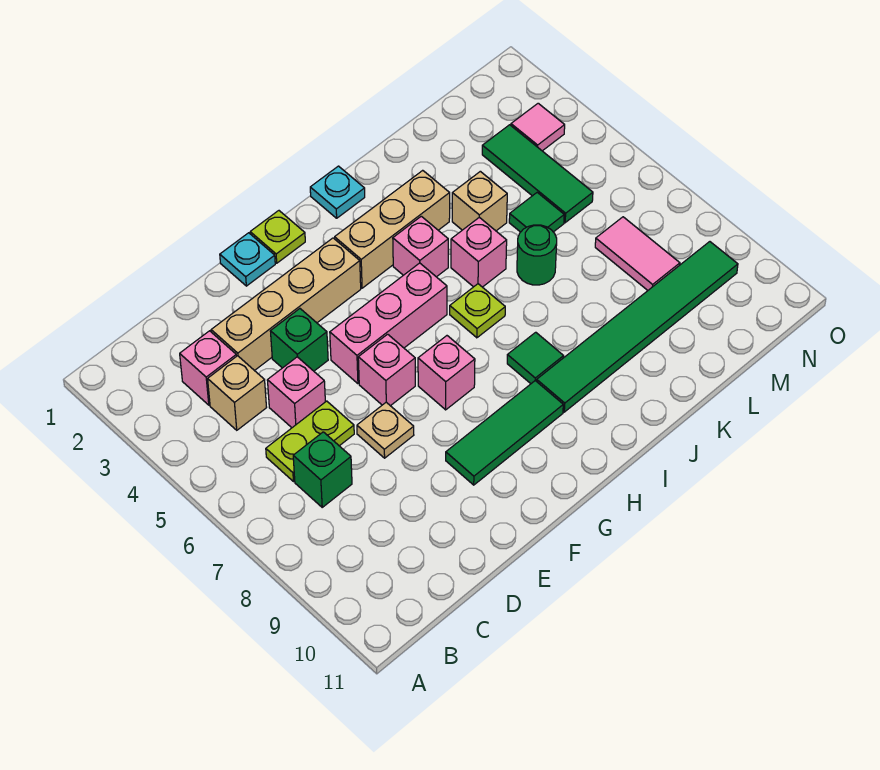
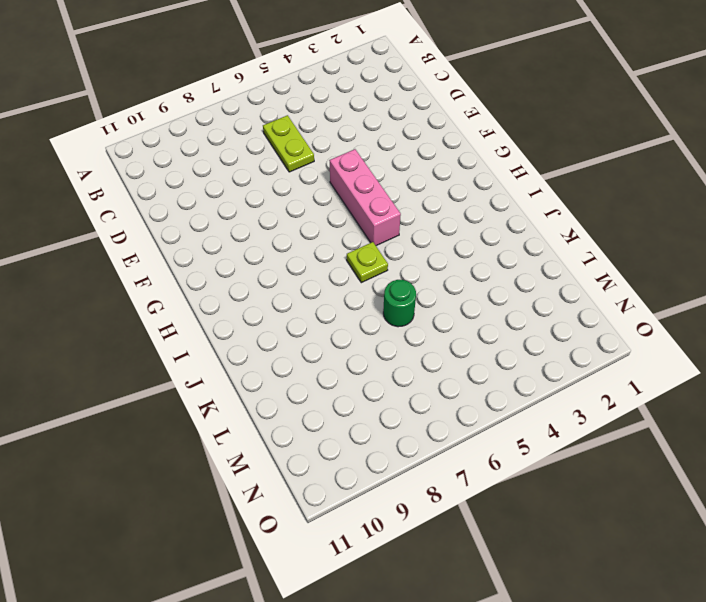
none -> pink brick C3 level 1
none -> tan brick C4 level 1
none -> green brick C7 level 1

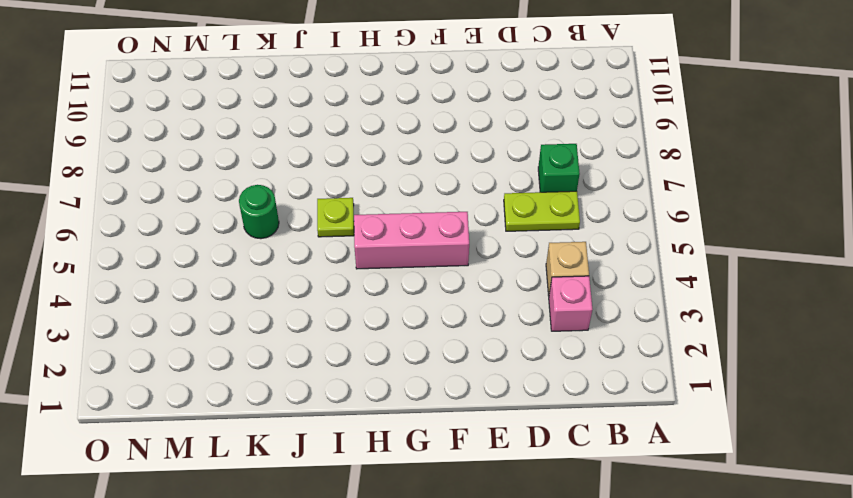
none -> tan brick D3:G3 level 1
none -> pink brick D5 level 1
none -> green brick E4 level 1

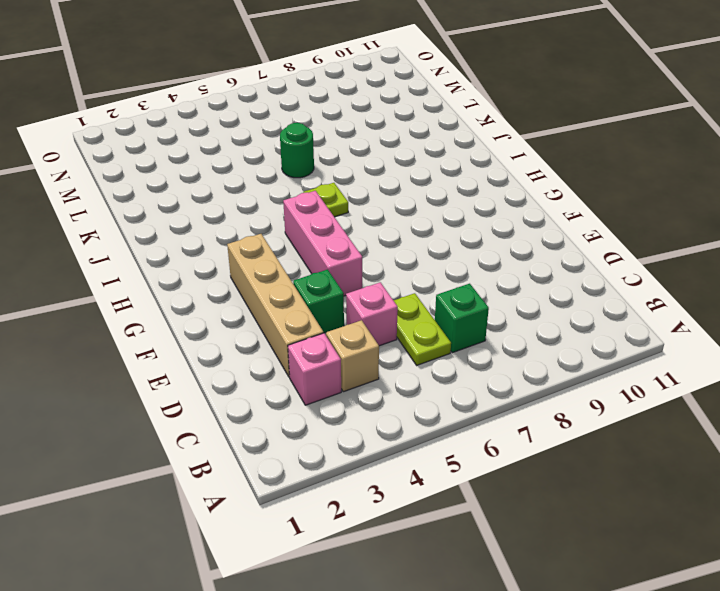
none -> tan plate E7 level 1
none -> cyan plate F1 level 1
none -> pink brick F6 level 1

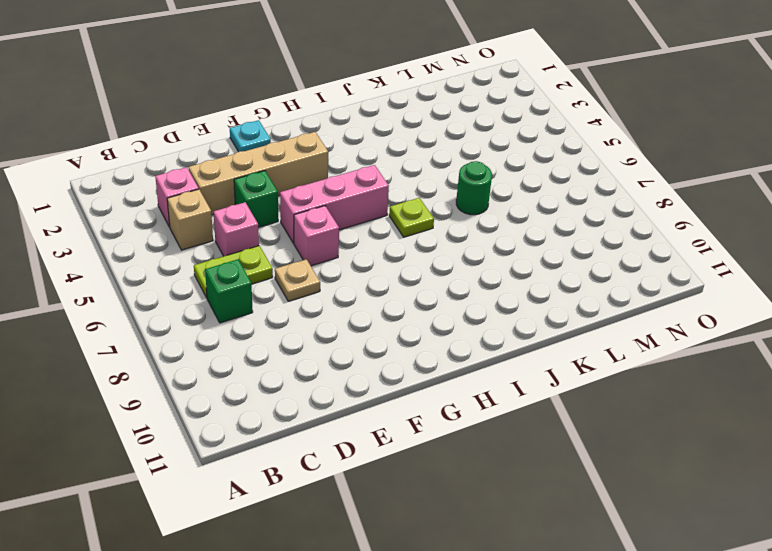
none -> green tile F9:H9 level 1
none -> lime plate G1 level 1
none -> pink brick G7 level 1

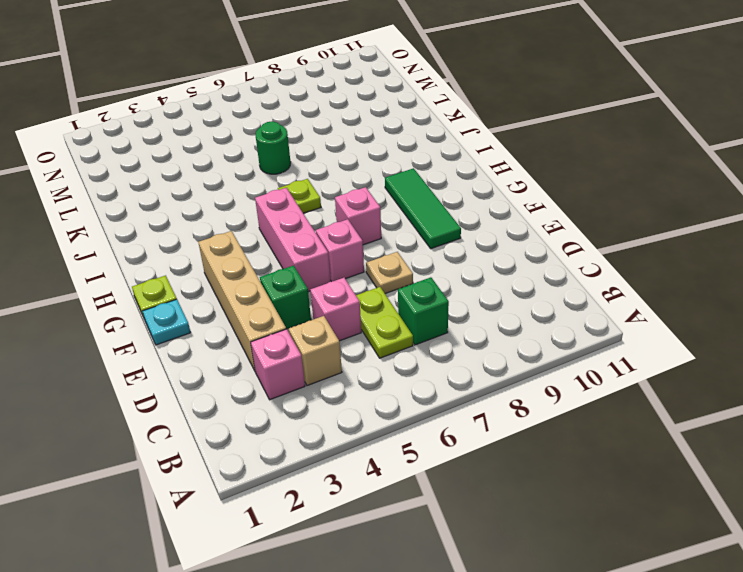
none -> tan brick H3:J3 level 1
none -> cyan plate I1 level 1
none -> pink brick I4 level 1

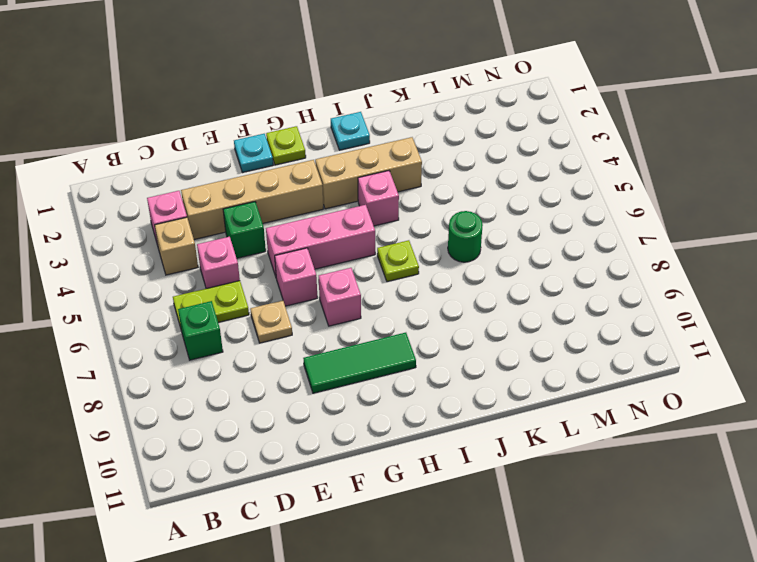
none -> green tile I8 level 1
none -> green tile I9:N9 level 1
none -> pink brick J5 level 1

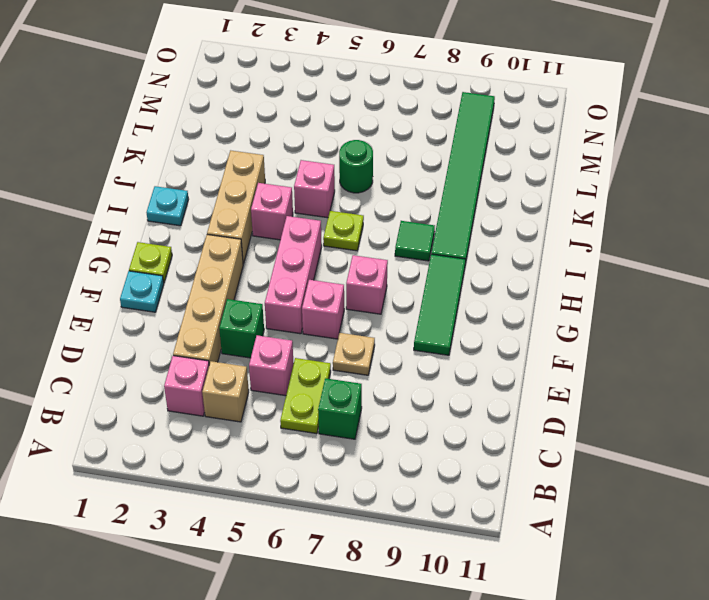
none -> tan brick K4 level 1
none -> green tile L5 level 1
none -> green tile M3:M5 level 1

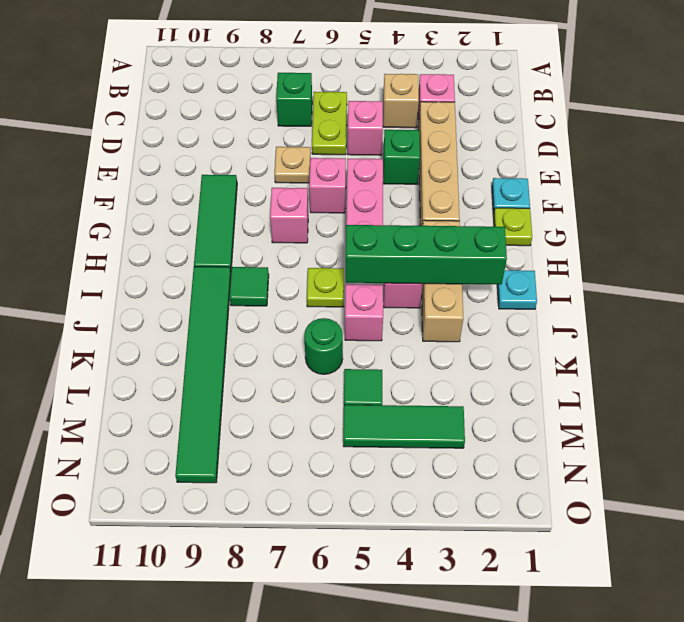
green brick I2:I5 level 2 -> none
none -> tan brick K4 level 1
none -> pink tile M7:M8 level 1
none -> pink tile N3 level 1

